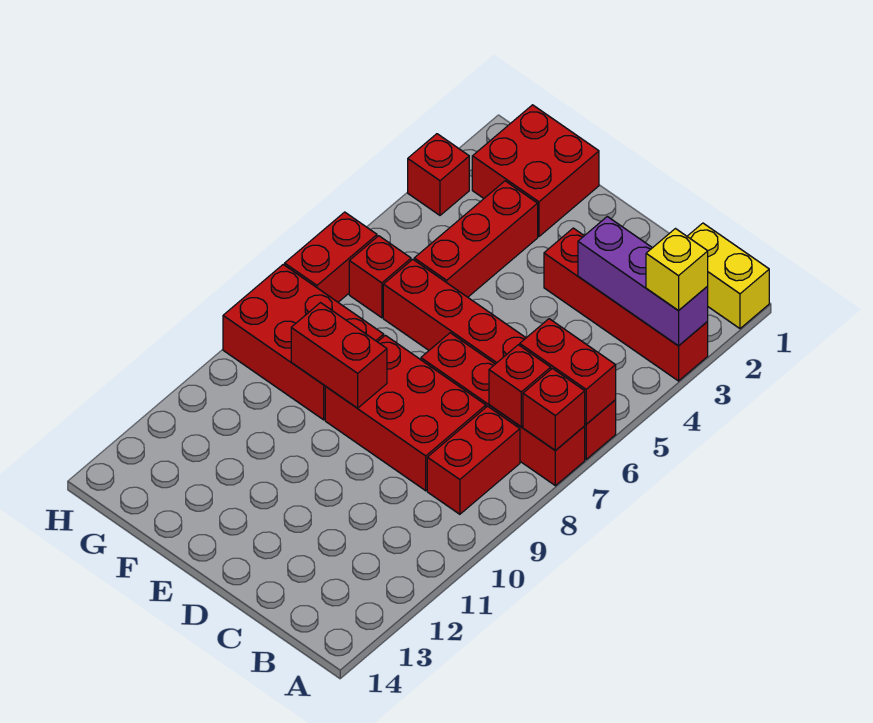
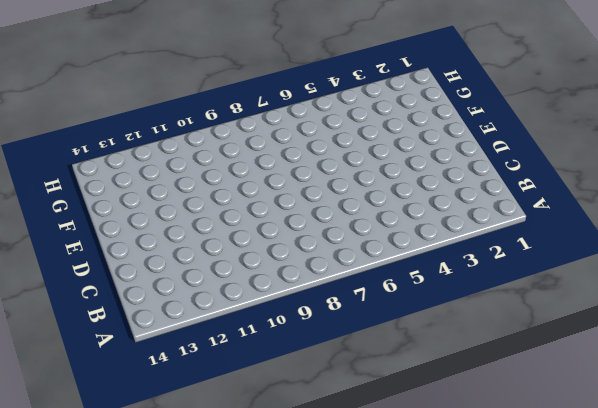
none -> yellow brick A1:B1 level 1
none -> red brick A3:D3 level 1
none -> red brick A6:F6 level 1

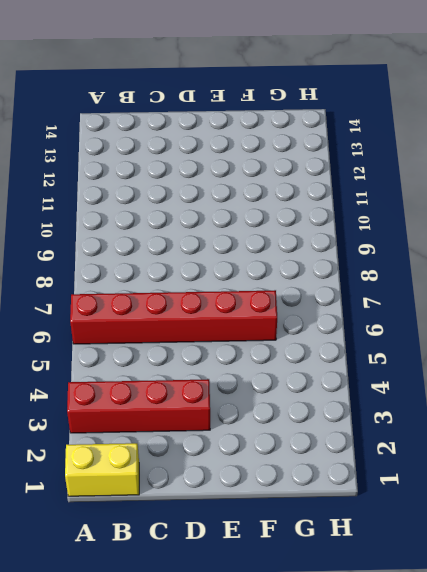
none -> red brick A7:D7 level 1
none -> red brick B8:B9 level 1
none -> red brick C8:E9 level 1

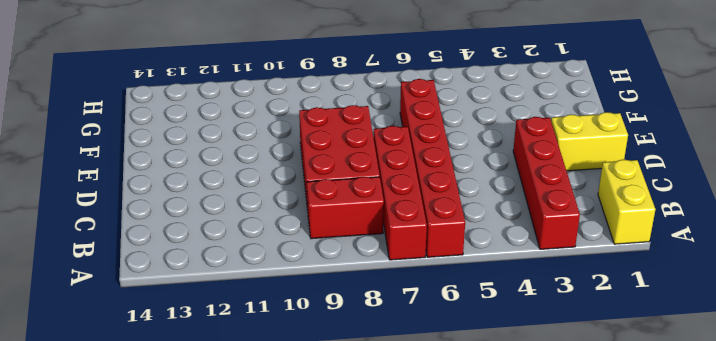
yellow brick D1:D2 level 1 -> none
none -> red brick F1:G2 level 1
none -> red brick F3:F5 level 1
none -> red brick F8:H9 level 1

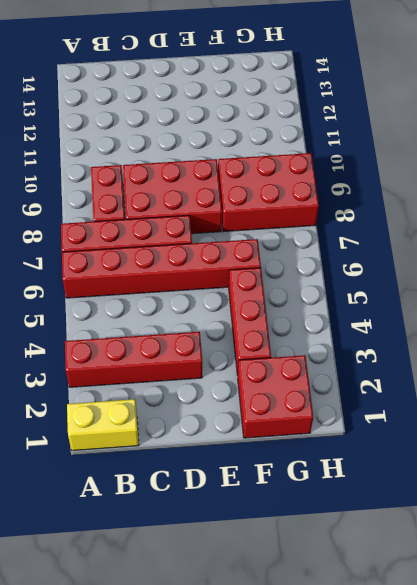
none -> red brick G6 level 1
none -> red brick H3 level 1
none -> red brick H6:H7 level 1

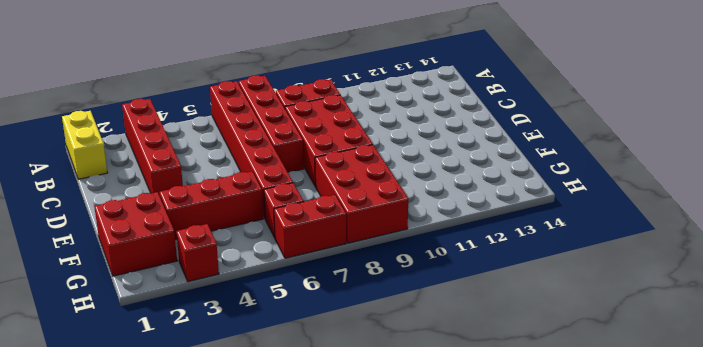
none -> purple brick A3:C3 level 2
none -> red brick A6:B6 level 2
none -> red brick A7 level 2

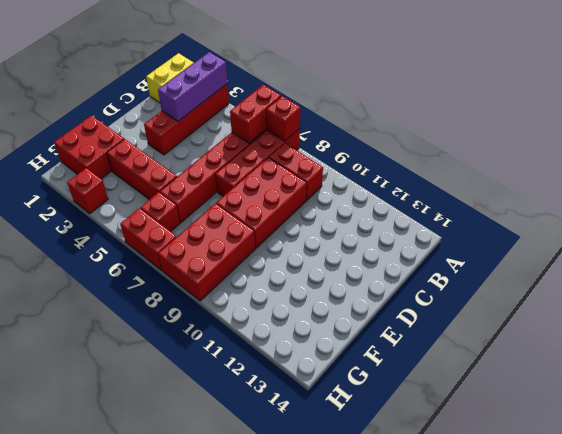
none -> red brick B7 level 2
none -> red brick E9:F9 level 2
none -> yellow brick A3 level 3

